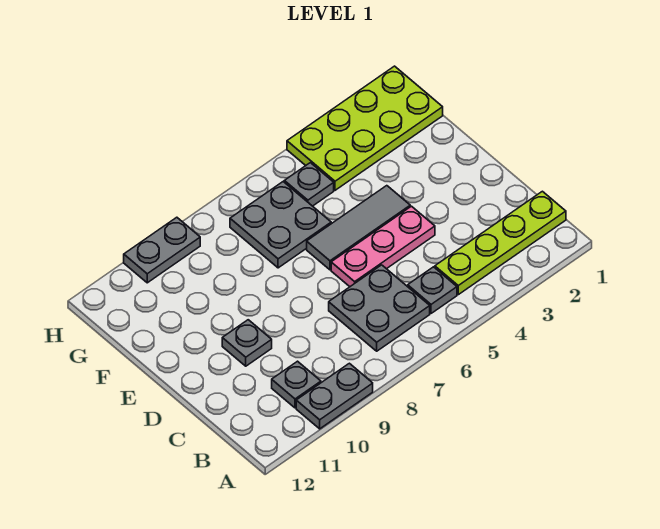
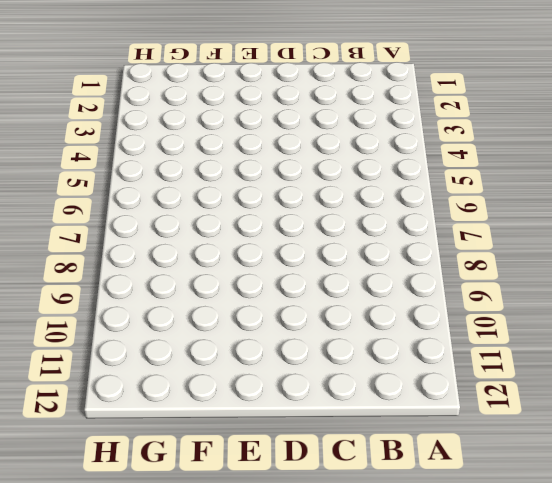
none -> grey plate A9:A10 level 1
none -> lime plate B1:B4 level 1
none -> grey plate B5 level 1

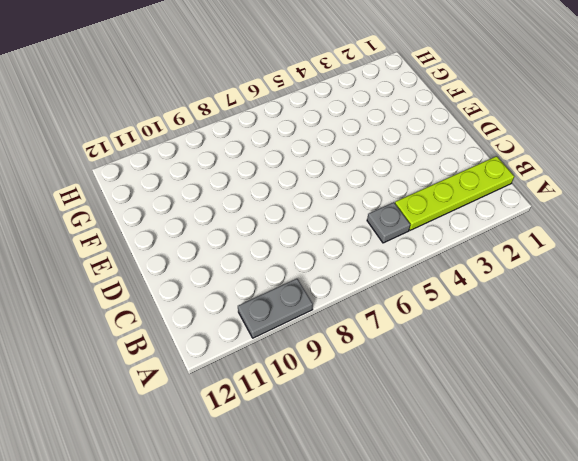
none -> grey plate B6:C7 level 1
none -> grey plate B10 level 1
none -> pink plate D4:D6 level 1

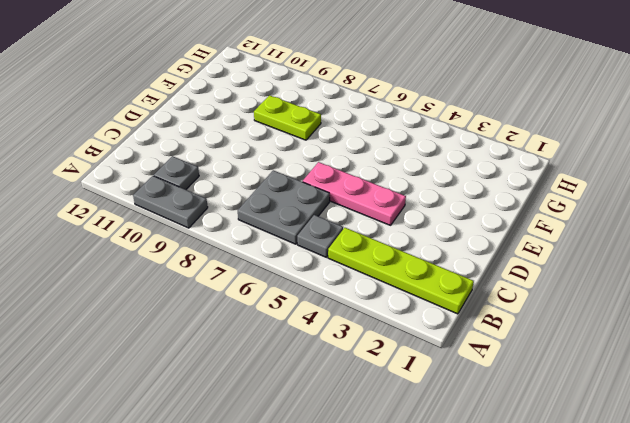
lime plate F8:F9 level 1 -> none
none -> grey plate D10 level 1
none -> grey tile E4:E6 level 1
none -> grey plate F6:G7 level 1

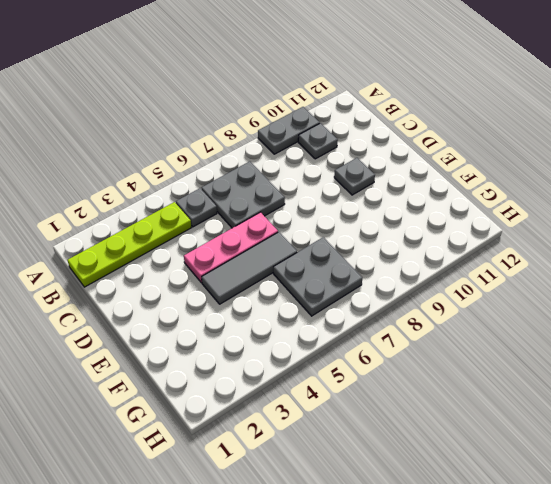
none -> lime plate G1:H4 level 1
none -> grey plate G5 level 1
none -> grey plate H9:H10 level 1

